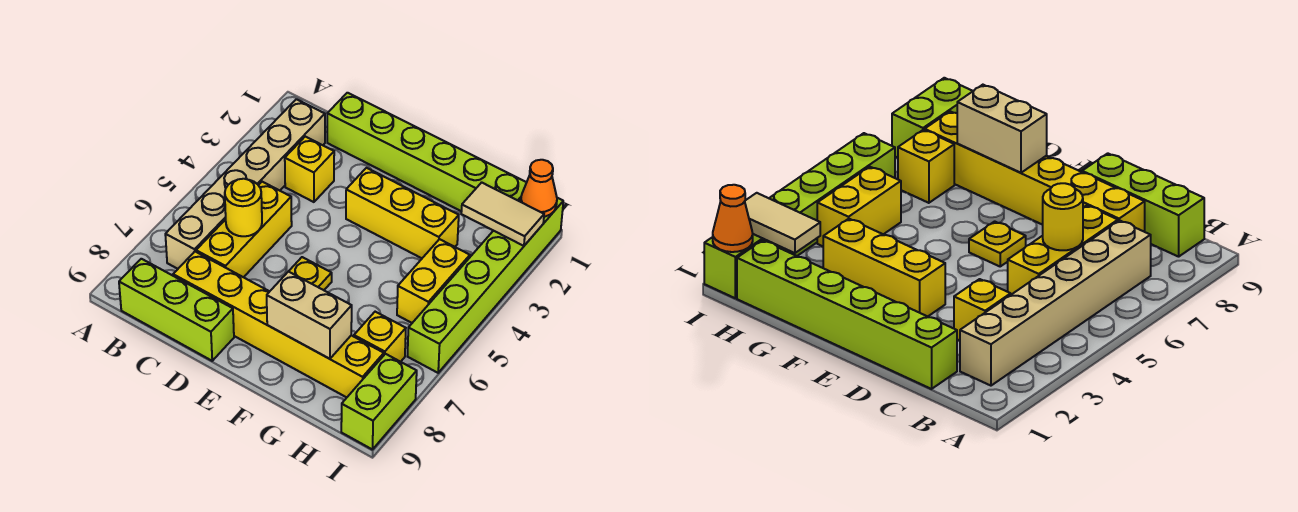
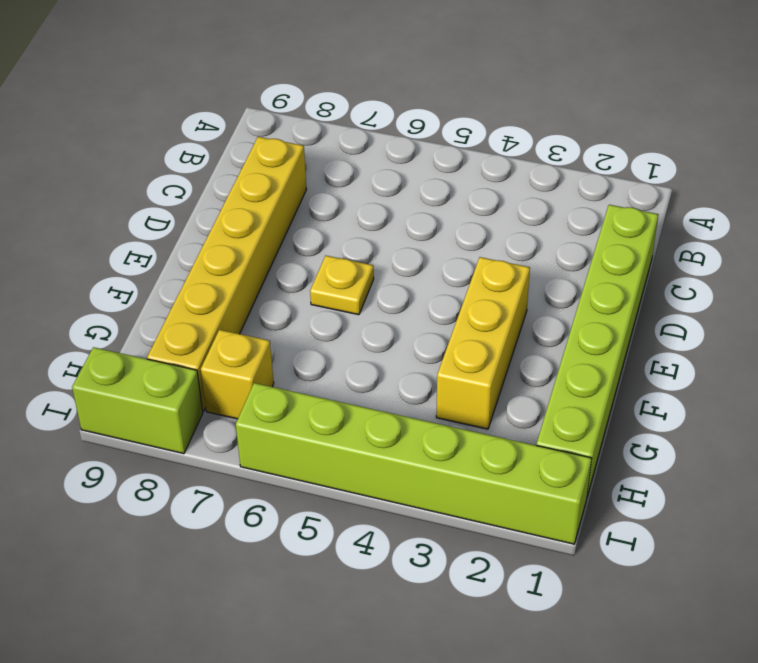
none -> tan brick B2:B7 level 1
none -> lime brick B9:D9 level 1
none -> yellow brick C3 level 1

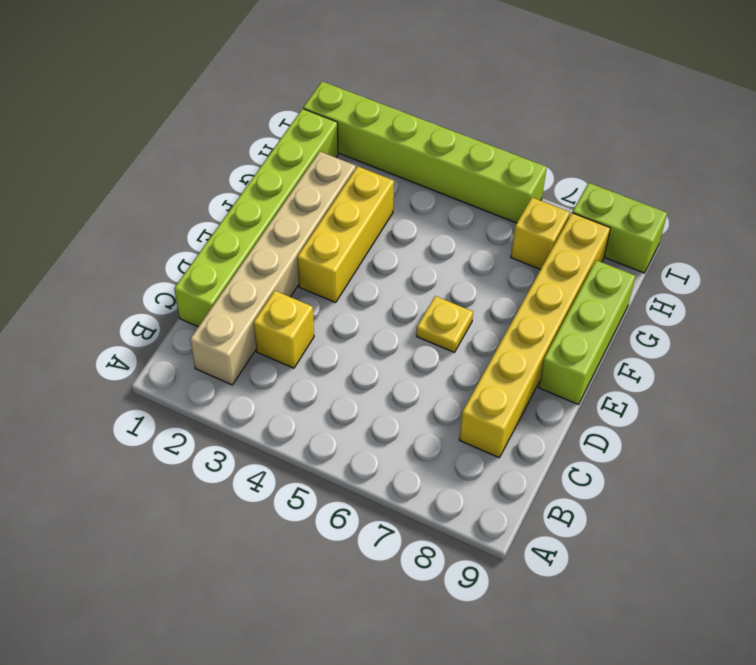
tan brick B2:G2 level 1 -> tan brick B2:B7 level 1
lime brick E9:G9 level 1 -> lime brick B9:D9 level 1
none -> yellow brick C5:C7 level 1
none -> yellow brick H4:H5 level 1
none -> yellow round brick C6 level 2

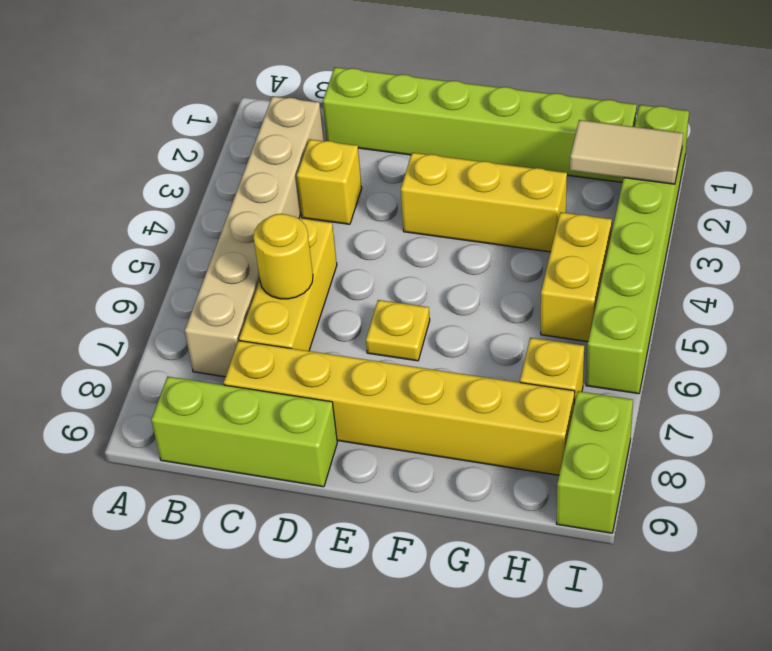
none -> tan brick F8:G8 level 2
none -> orange cone I1 level 2

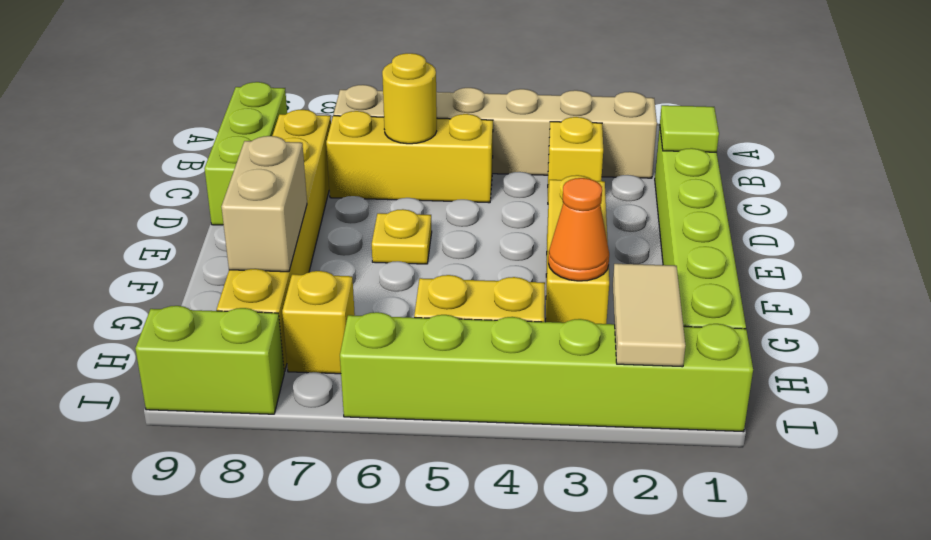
lime tile C1 level 2 -> none
orange cone G3 level 2 -> orange cone I1 level 2

